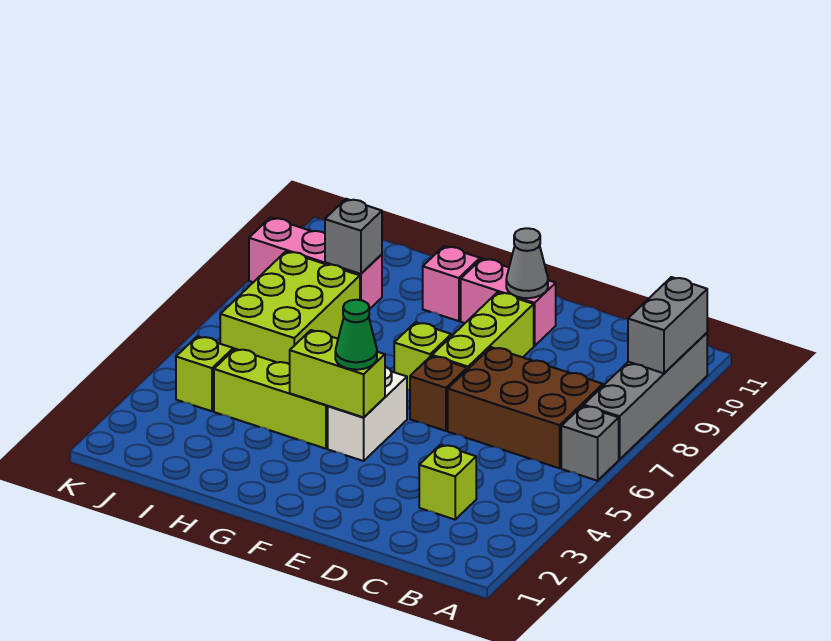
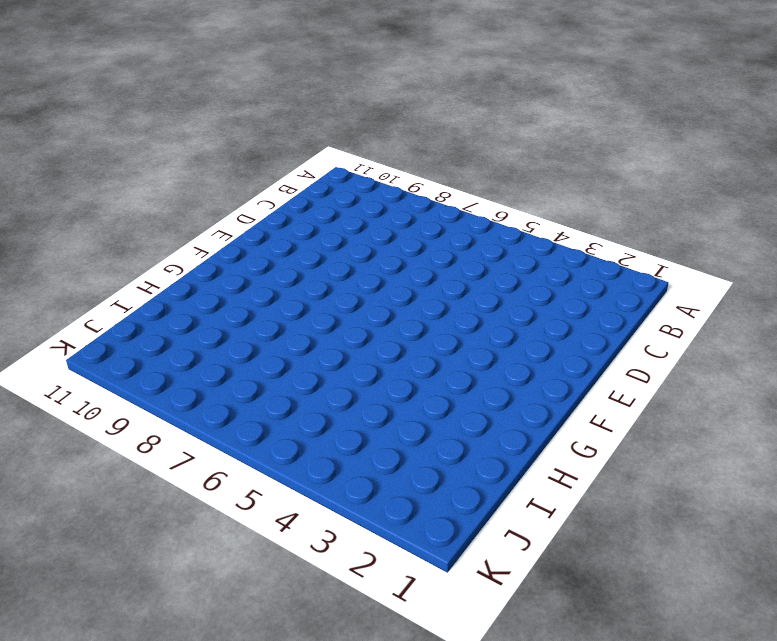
none -> grey brick A6 level 1
none -> grey brick A7:A10 level 1
none -> brown brick B6:D7 level 1

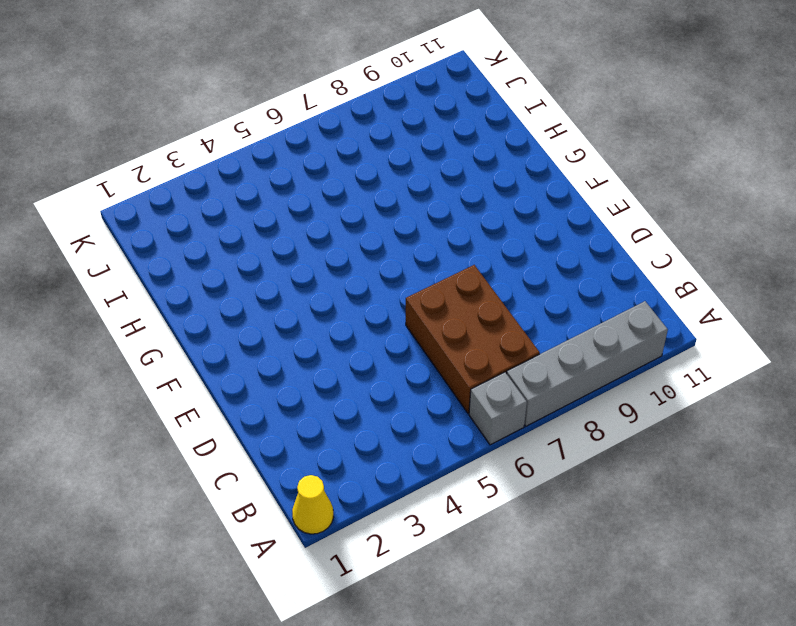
yellow cone A1 level 1 -> none
none -> lime brick C3 level 1
none -> brown brick E6 level 1
none -> lime brick E7:E9 level 1

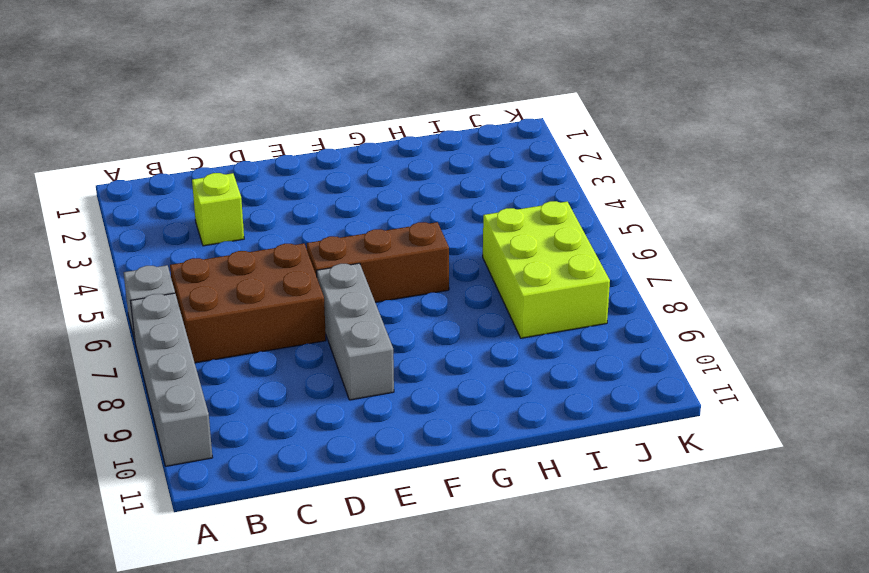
brown brick E6:G6 level 1 -> brown brick E6 level 1
grey brick E7:E9 level 1 -> lime brick E7:E9 level 1
none -> pink brick E10:F10 level 1
none -> white brick F4:F5 level 1
none -> lime brick F7 level 1

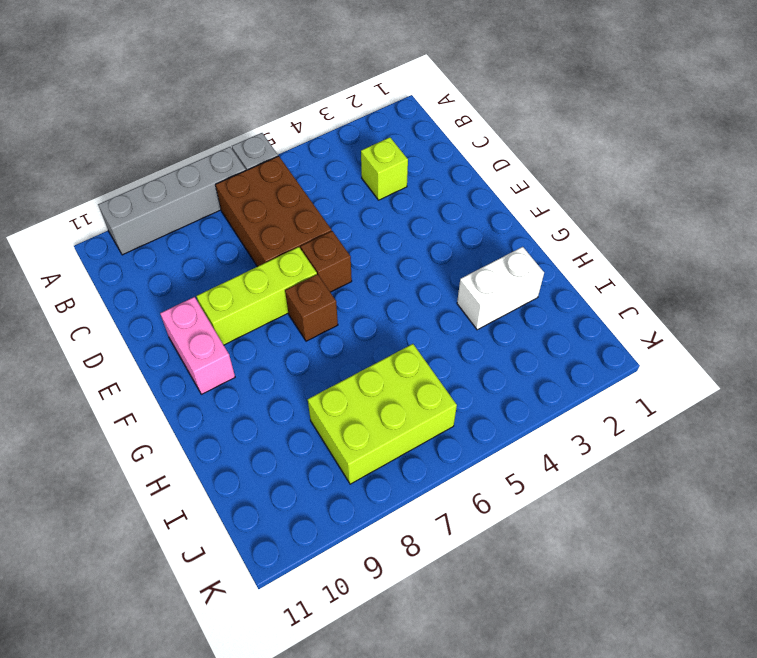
brown brick F7 level 1 -> lime brick F7 level 1
white brick H2:H3 level 1 -> white brick F4:F5 level 1
none -> lime brick G4:I4 level 1
none -> pink brick G10 level 1
none -> pink brick I9:K9 level 1

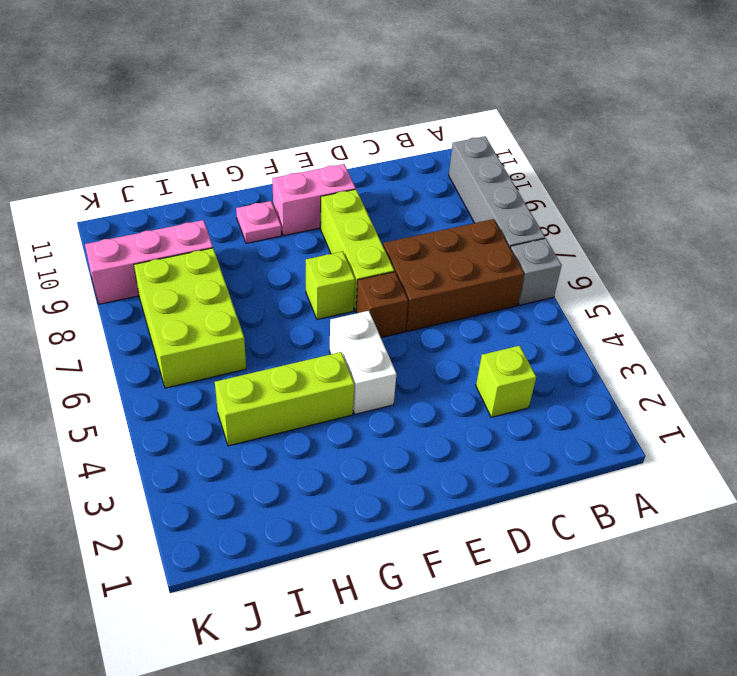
pink plate G10 level 1 -> pink brick G10 level 1
none -> lime brick J4 level 1
none -> grey brick A9:A10 level 2
none -> grey cone E10 level 2

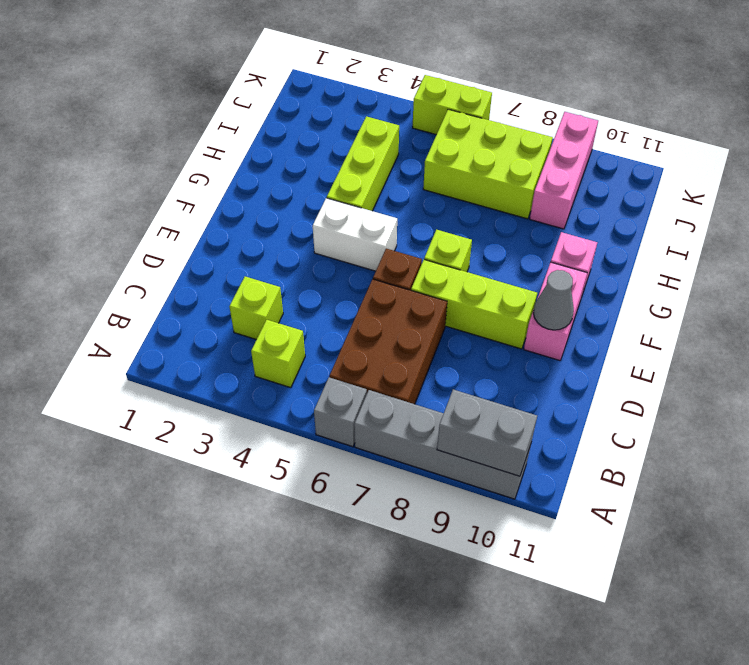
lime brick B4 level 1 -> lime brick J4 level 1
lime brick K5:K6 level 1 -> lime brick F4:G4 level 2
none -> grey brick I9 level 2
none -> green cone F4 level 3

